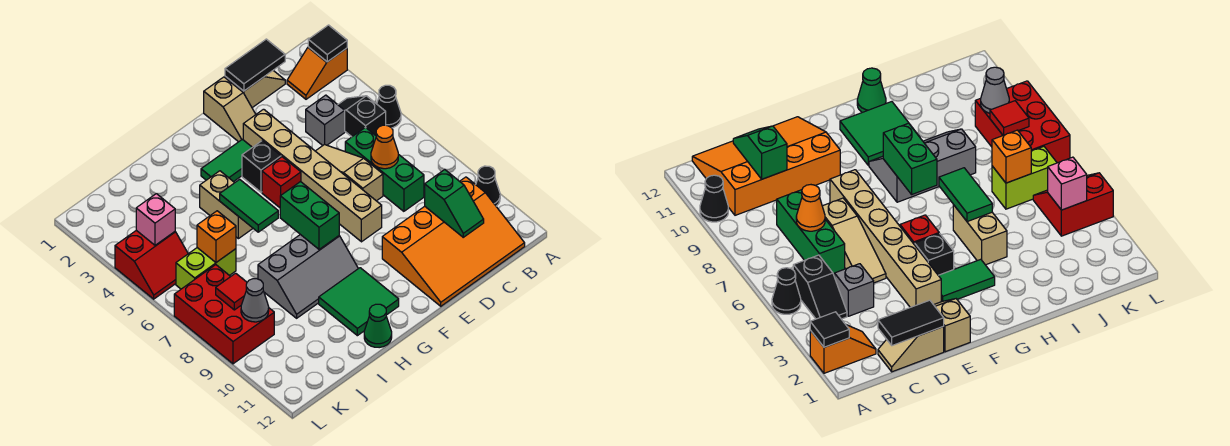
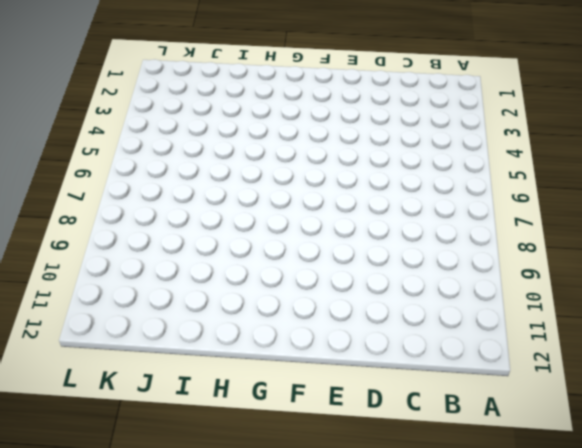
none -> orange slope A2:B2 level 1 top A
none -> black cone A5 level 1
none -> black cone A10 level 1
none -> black slope B4:B5 level 1 top 5

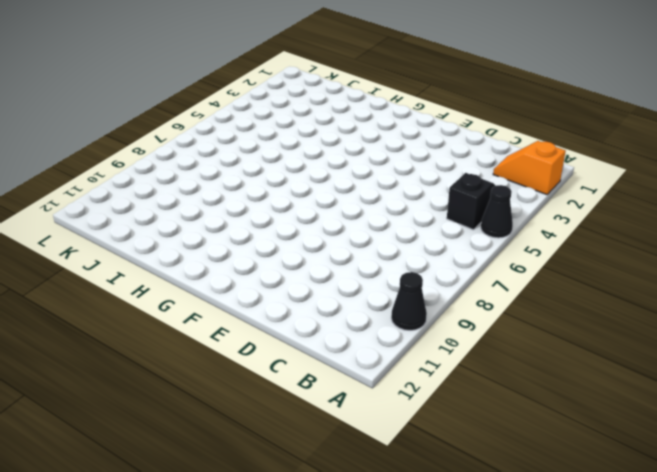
none -> orange slope B10:E12 level 1 top 10
none -> tan slope C1:D1 level 1 top D
none -> grey brick C4 level 1
none -> green brick C6:C8 level 1

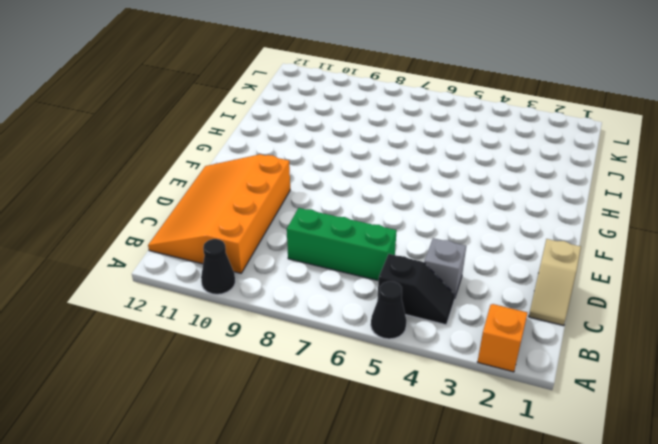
none -> tan slope D5:D7 level 1 top 7
none -> tan slope E1:E2 level 1 top 1
none -> tan brick E3:E8 level 1
none -> green tile F3:G3 level 1

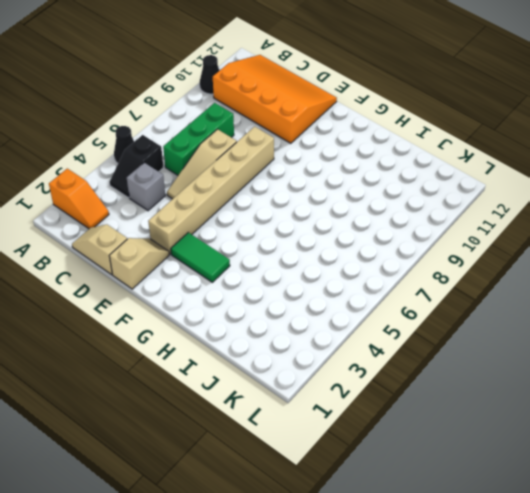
none -> black brick F4 level 1
none -> red brick F5 level 1
none -> grey slope G8:I9 level 1 top 8
none -> green tile G10:H11 level 1

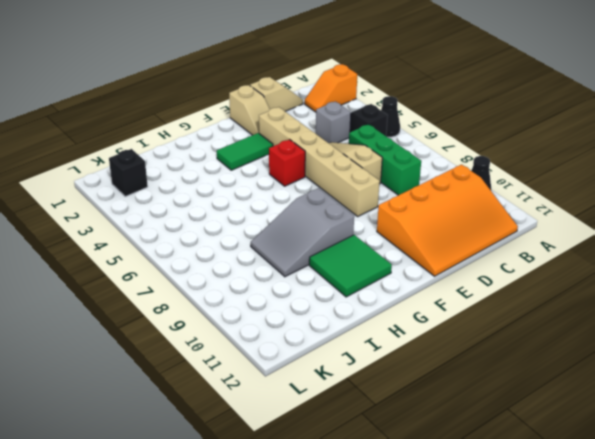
grey slope G8:I9 level 1 top G -> grey slope G8:I9 level 1 top 8
black brick K2 level 1 -> black brick F4 level 1
none -> tan brick H4:H5 level 1
none -> green cone H12 level 1
none -> lime brick J6:K6 level 1
none -> red slope K4:L5 level 1 top 4

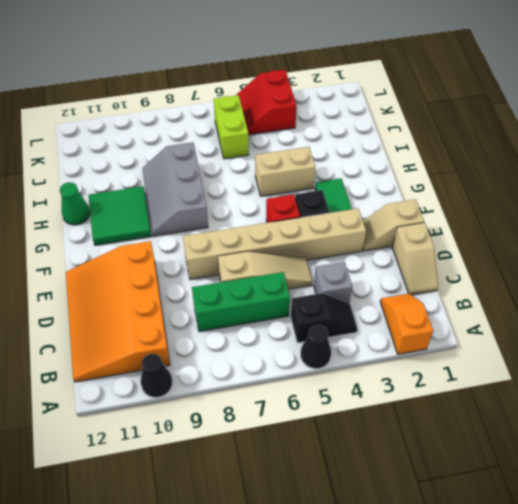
none -> red brick K7:L9 level 1
none -> black tile A2 level 2
none -> black tile C1:D1 level 2
none -> orange cone C7 level 2

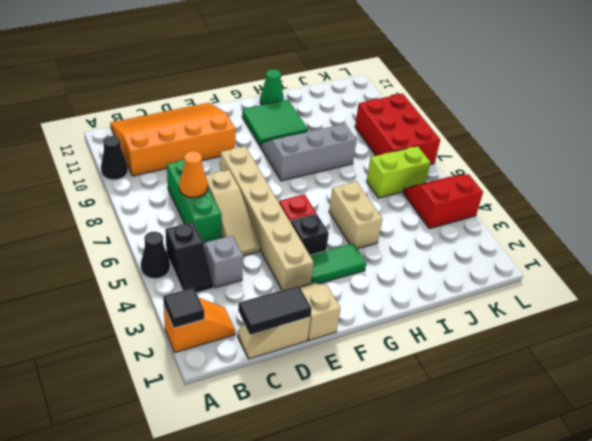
none -> green slope C10:C11 level 2 top 10
none -> green brick G7:G8 level 2
none -> green tile H5:H6 level 2
none -> orange brick J6 level 2

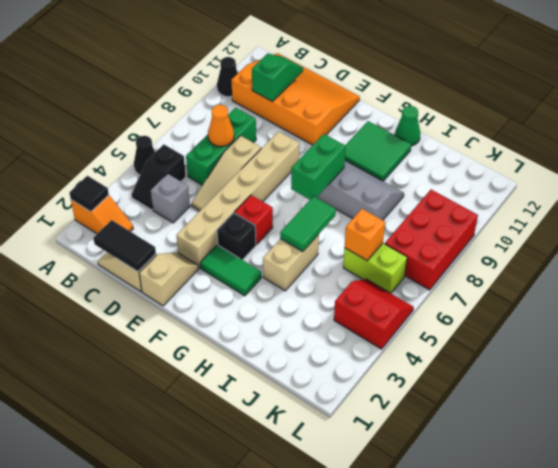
none -> pink brick K4 level 2
none -> red tile K8 level 2
none -> grey cone K9 level 2

